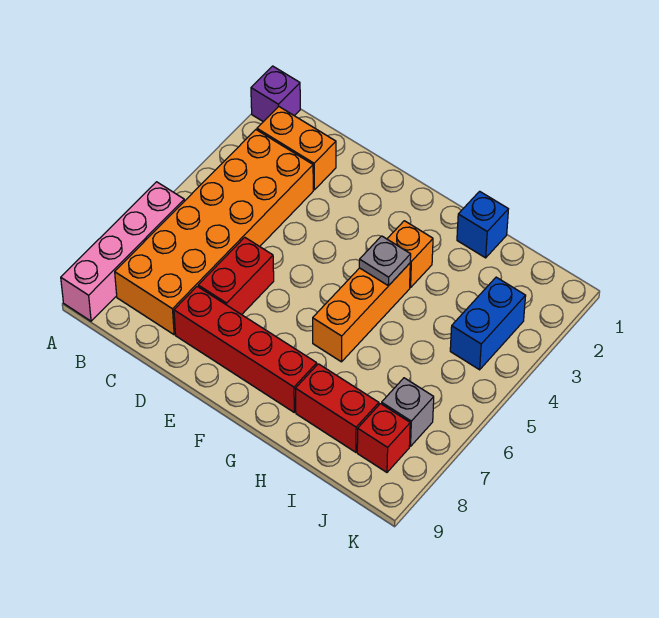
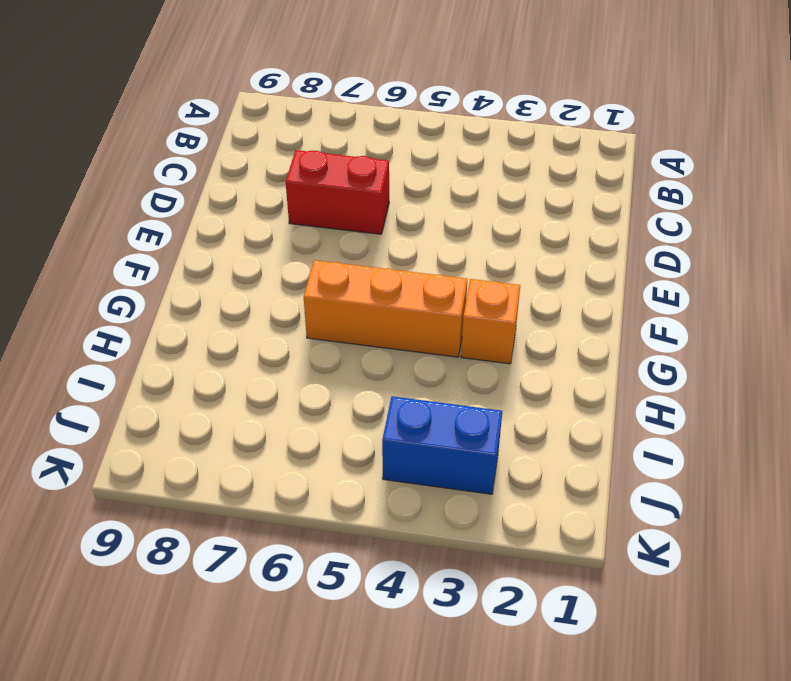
none -> purple brick A1 level 1
none -> pink brick A6:A9 level 1
none -> orange brick B2:C2 level 1

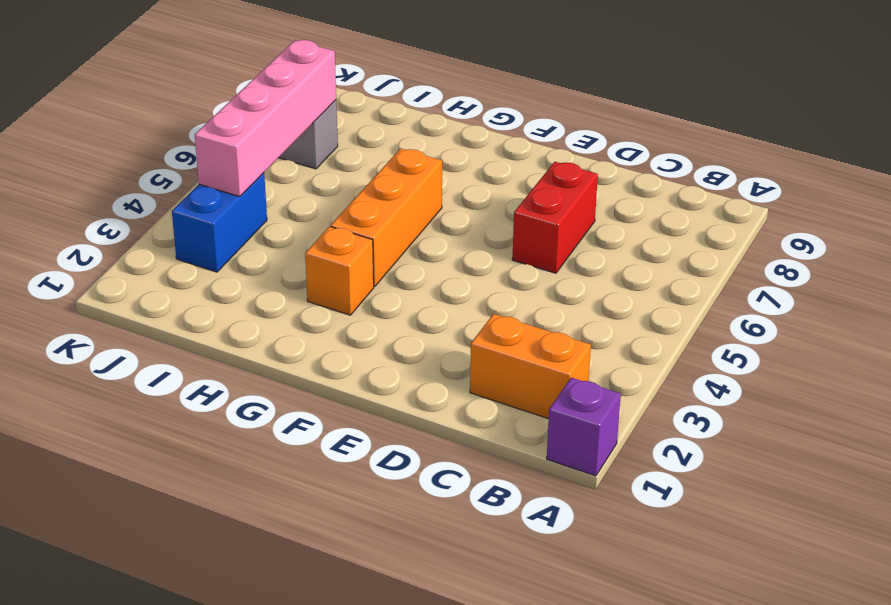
pink brick J4:J7 level 2 -> pink brick A6:A9 level 1
none -> orange brick B3:C8 level 1
none -> red brick D8:G8 level 1
none -> blue brick H1 level 1

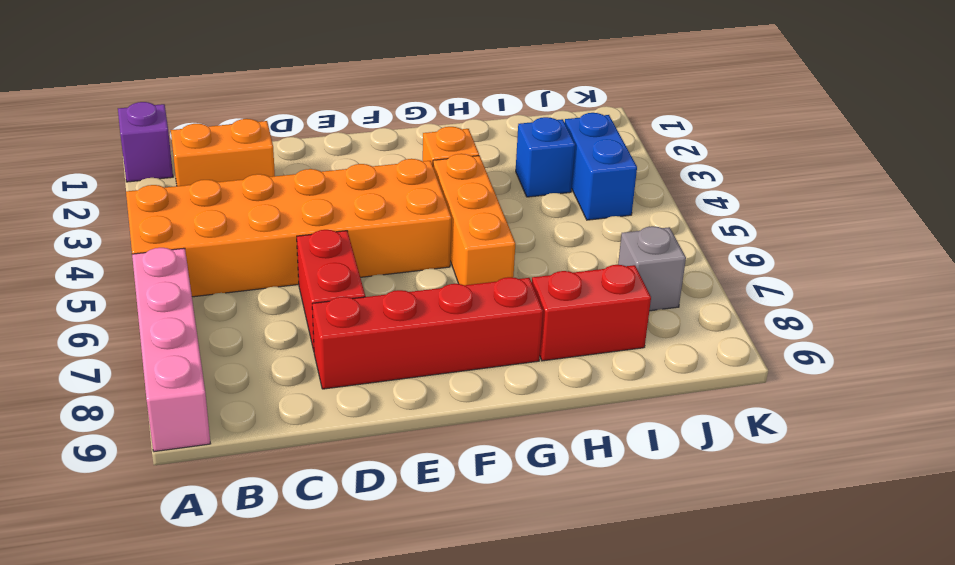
orange brick A4:F5 level 1 -> orange brick B3:C8 level 1
blue brick I3 level 1 -> blue brick H1 level 1
none -> red brick J8 level 1
none -> grey plate G4 level 2

